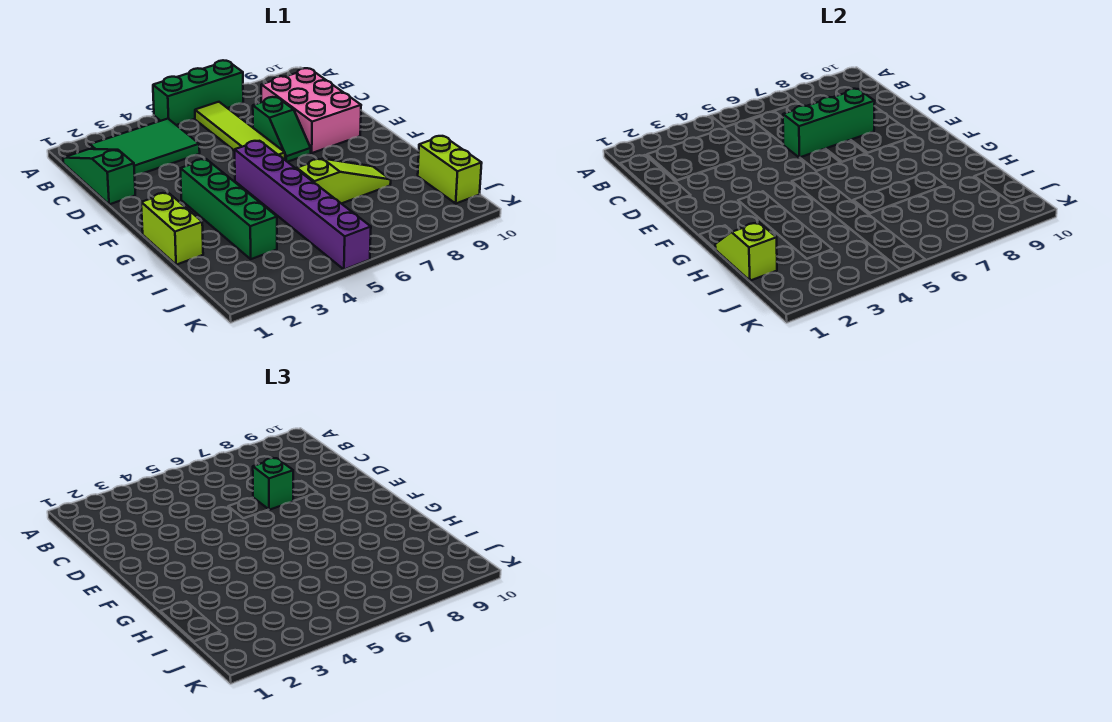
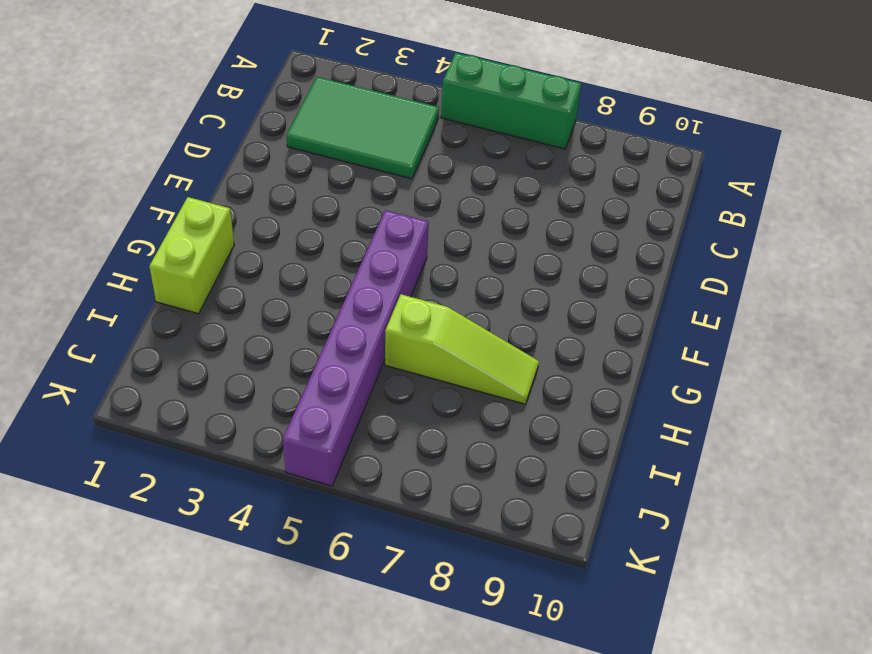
none -> green slope B1:D1 level 1 top D
none -> lime tile B6:E6 level 1
none -> pink brick C8:E9 level 1

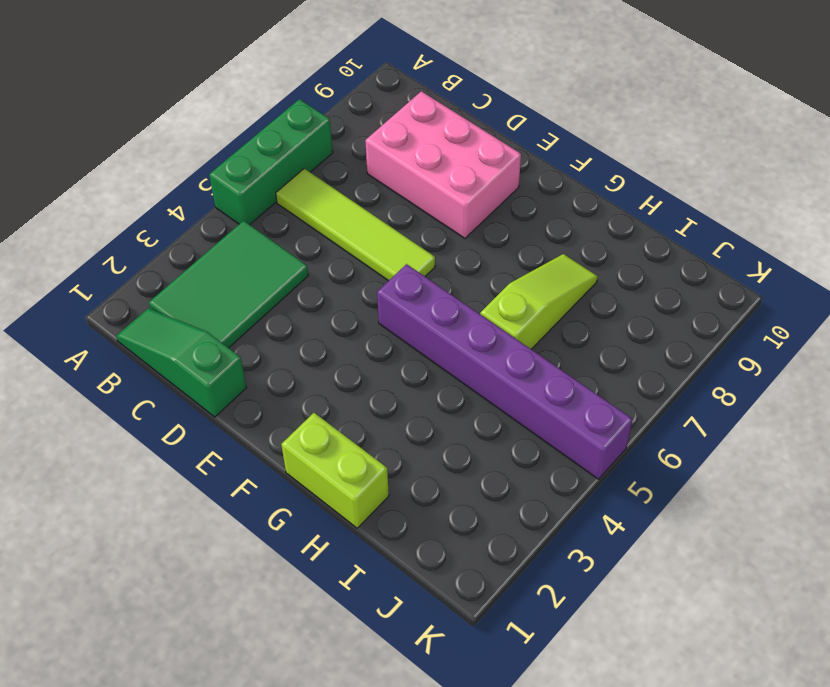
none -> green slope D7:E7 level 1 top D
none -> green brick F3:I3 level 1
none -> lime brick I10:J10 level 1

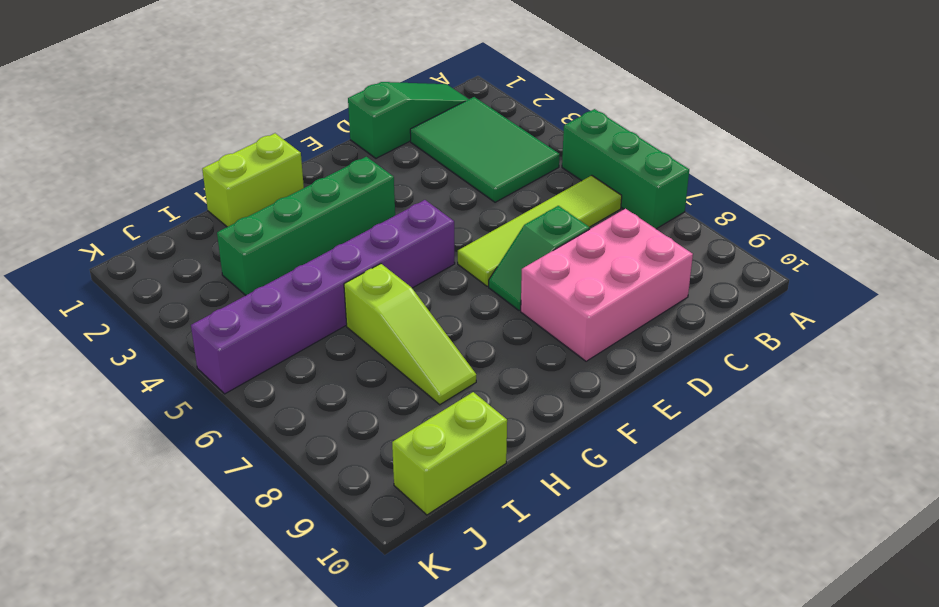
none -> green brick D6:D8 level 2
none -> lime slope H1:I1 level 2 top I
none -> green brick D7 level 3

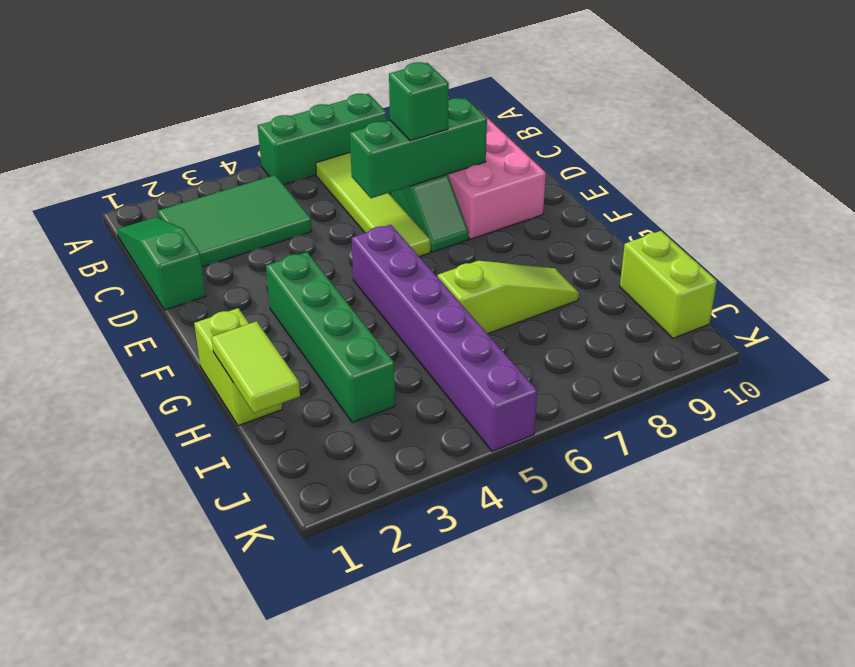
lime tile H1:I1 level 2 -> lime slope H1:I1 level 2 top I

